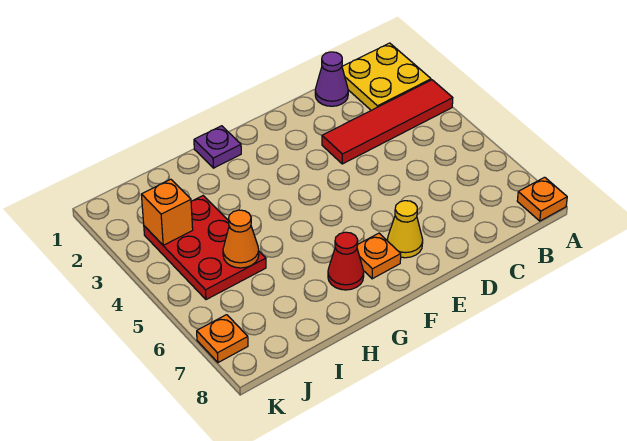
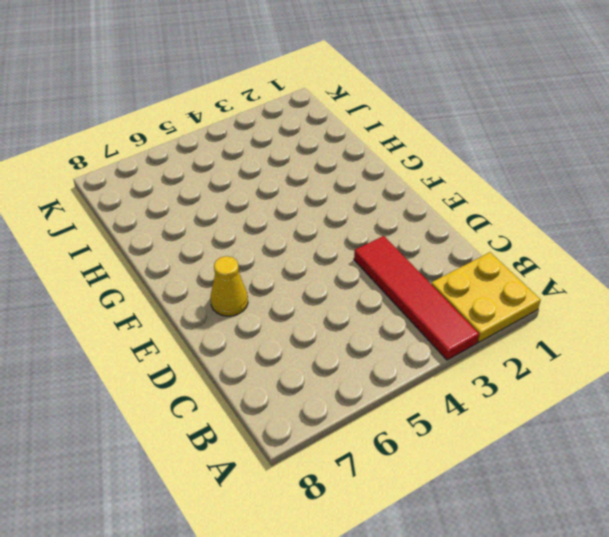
none -> orange plate A8 level 1
none -> purple cone C1 level 1
none -> orange plate F7 level 1

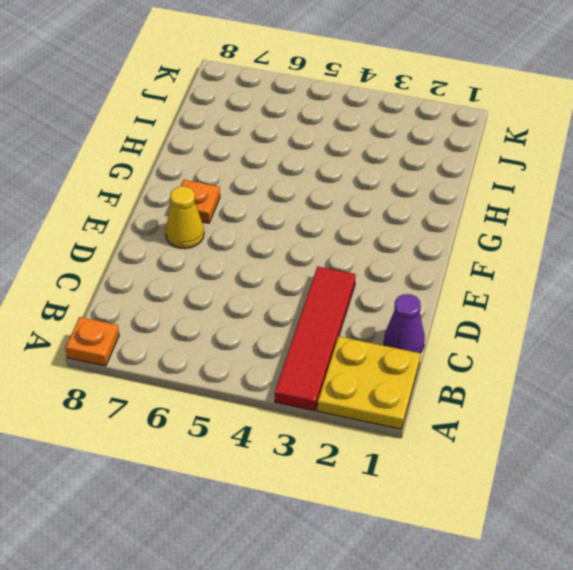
none -> purple plate G1 level 1
none -> red cone G7 level 1
none -> red plate I3:J5 level 1

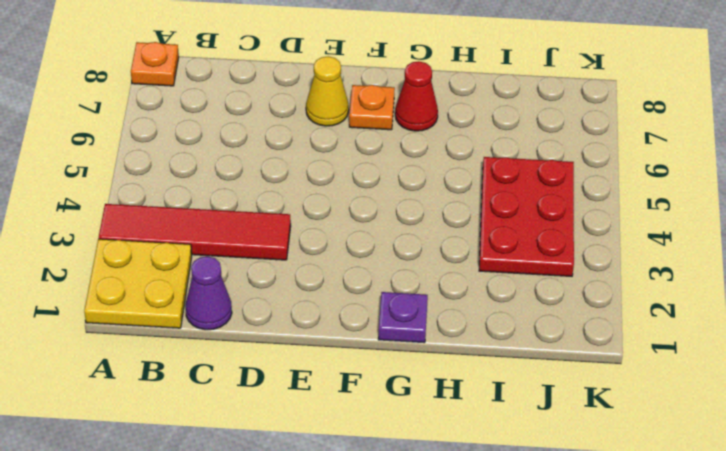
none -> orange plate K7 level 1
none -> orange cone I5 level 2
none -> orange brick J3 level 2

